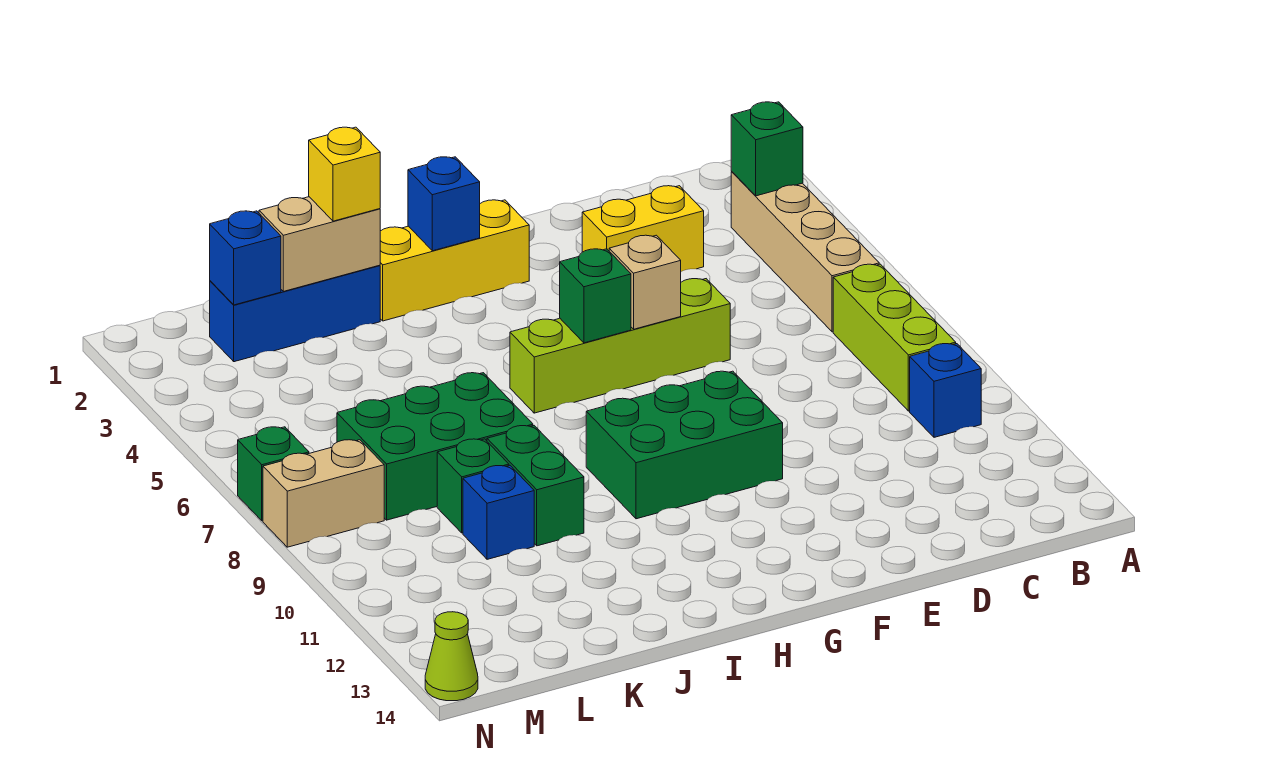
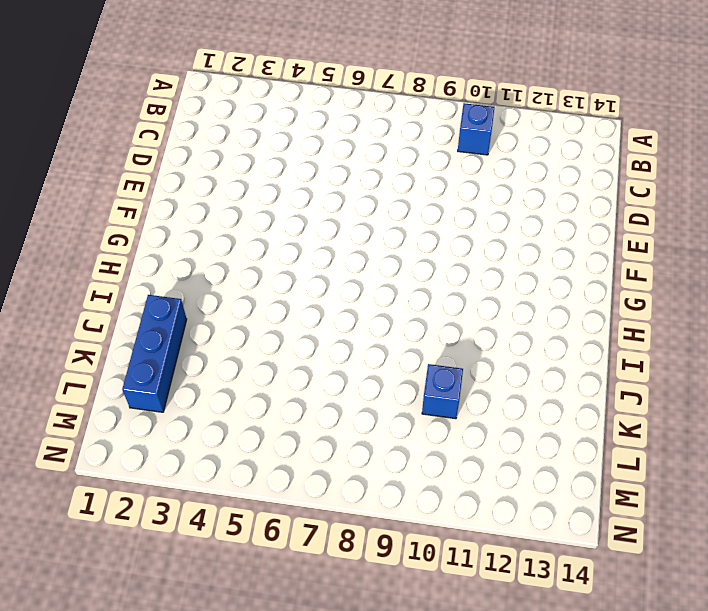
none -> tan brick B3:B6 level 1
none -> lime brick B7:B9 level 1
none -> yellow brick D3:E3 level 1

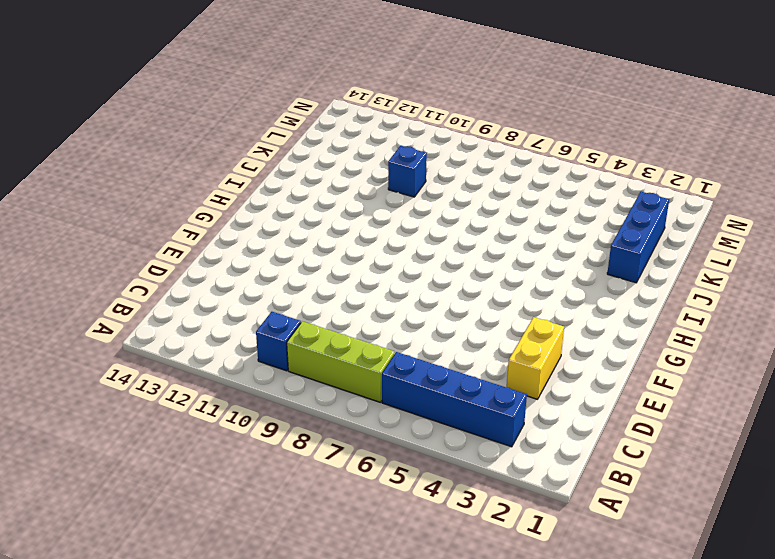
blue brick B3:B6 level 1 -> tan brick B3:B6 level 1
none -> lime brick E6:H6 level 1
none -> green brick F9:H10 level 1
none -> yellow brick G2:I2 level 1

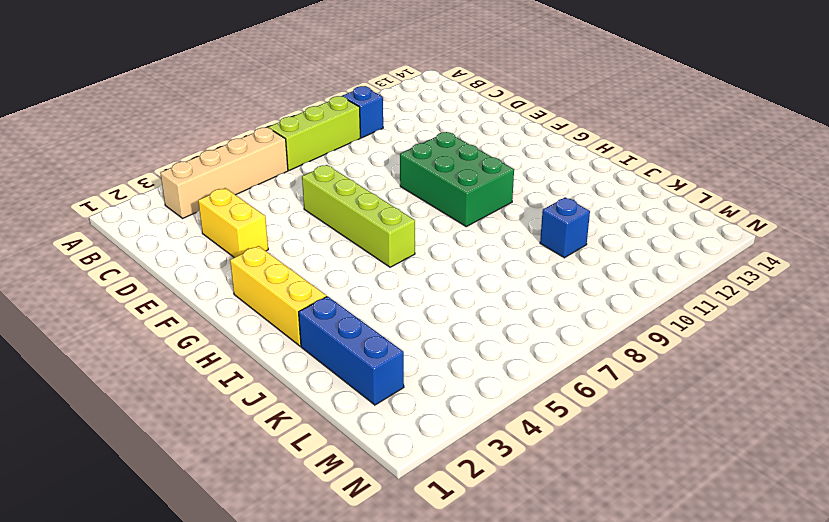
none -> green brick J7:L8 level 1
none -> green brick J9:J10 level 1
none -> green brick K9 level 1

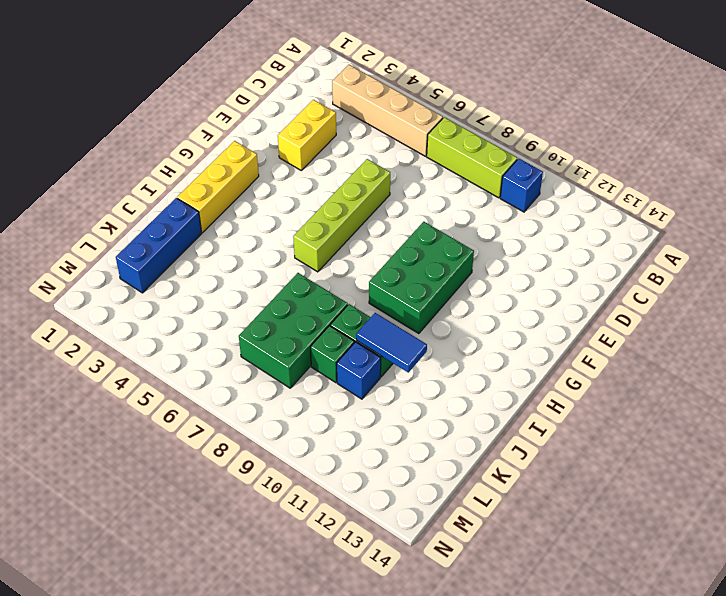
blue tile J10:J11 level 2 -> none
none -> tan brick M8:N8 level 1
none -> green brick N7 level 1
none -> lime cone N14 level 1

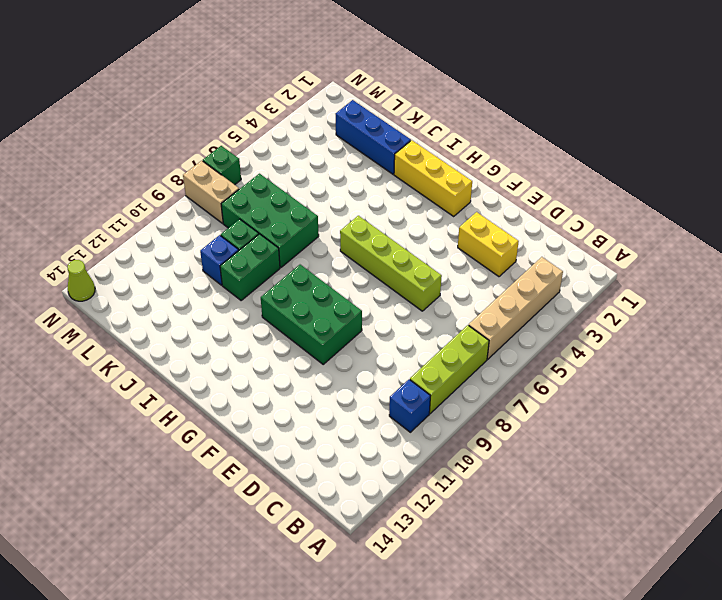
none -> green brick B3 level 2
none -> tan brick F6 level 2
none -> green brick G6 level 2

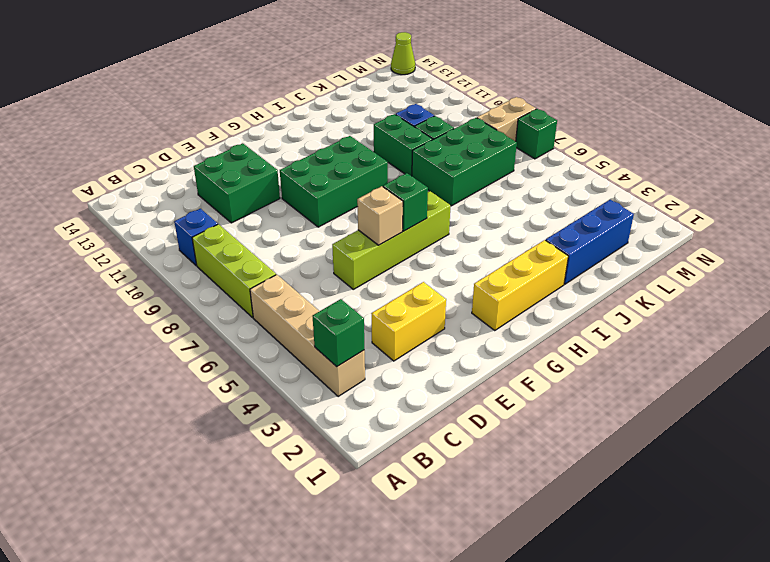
green brick D11:E12 level 1 -> none
none -> blue brick H2 level 2
none -> tan brick J2:K2 level 2
none -> blue brick L2 level 2

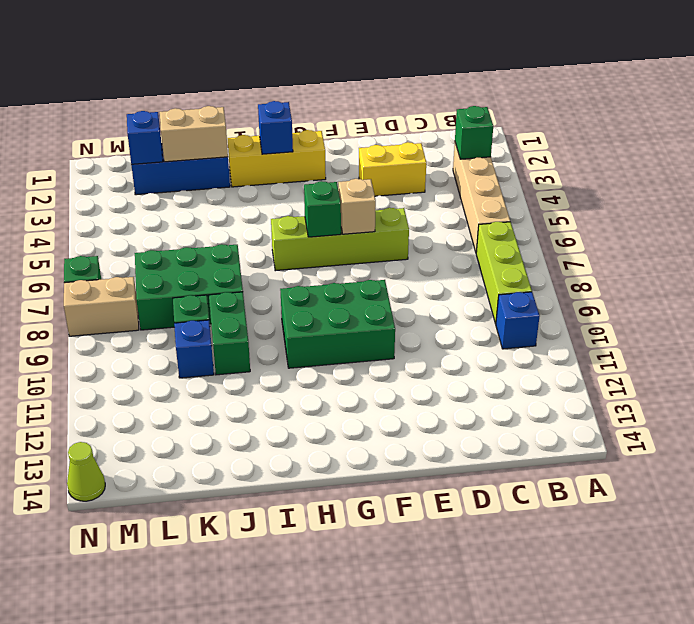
none -> yellow brick J2 level 3

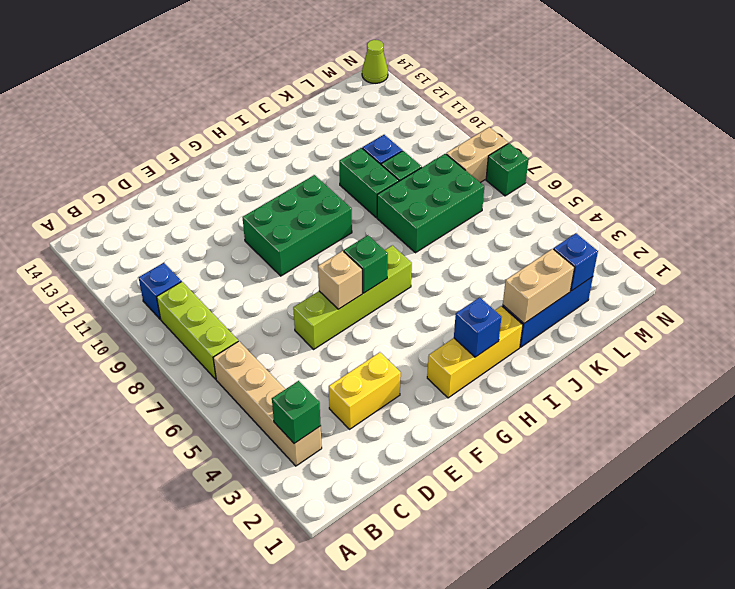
none -> yellow brick J2 level 3

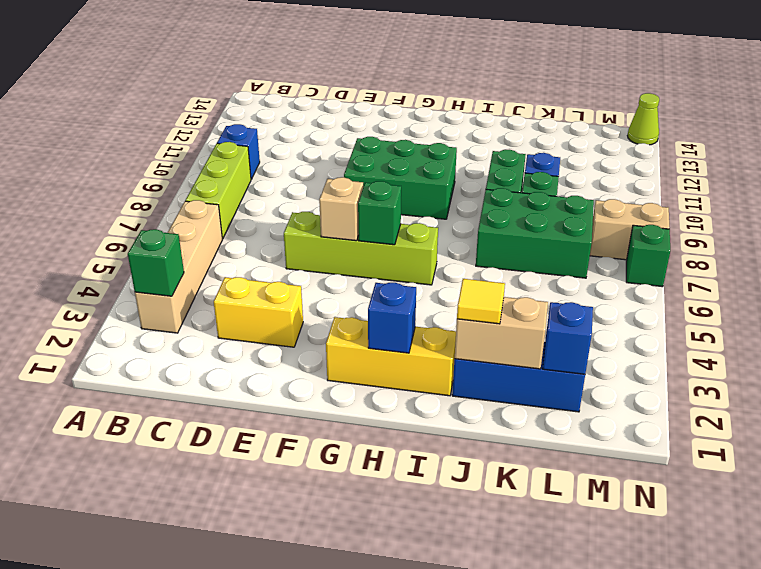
yellow tile J2 level 3 -> yellow brick J2 level 3

